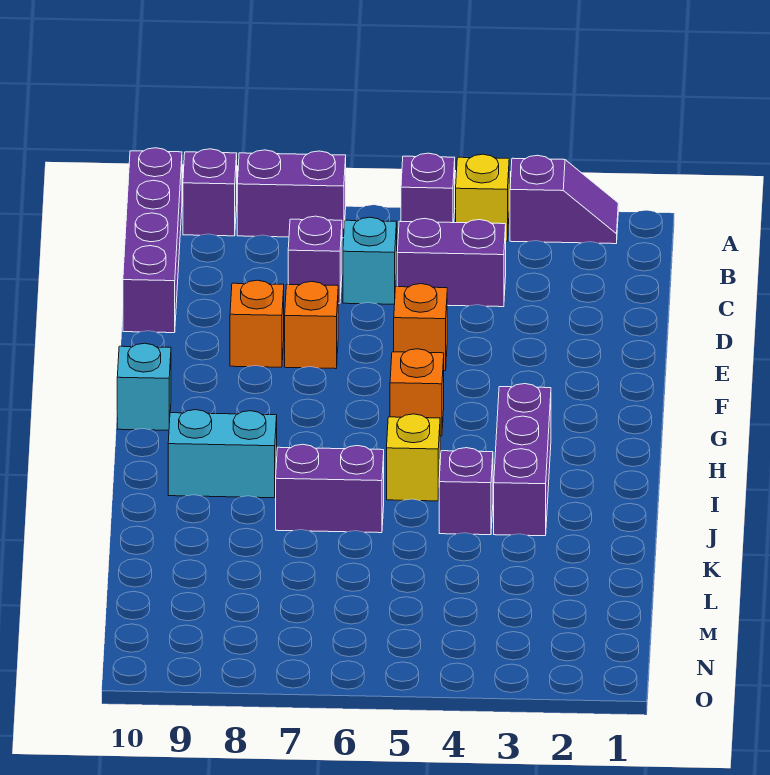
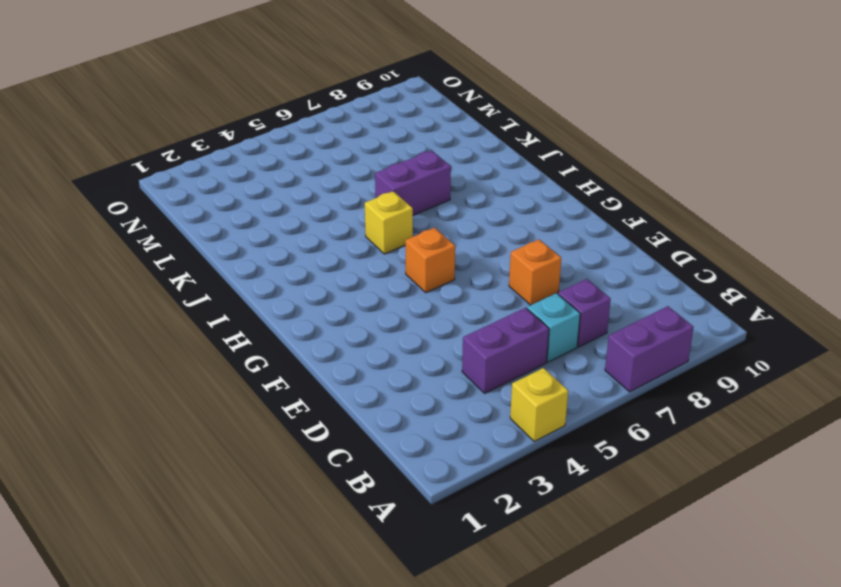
none -> purple slope A2:A3 level 1 top 3
none -> purple brick A5 level 1
none -> purple brick A9 level 1

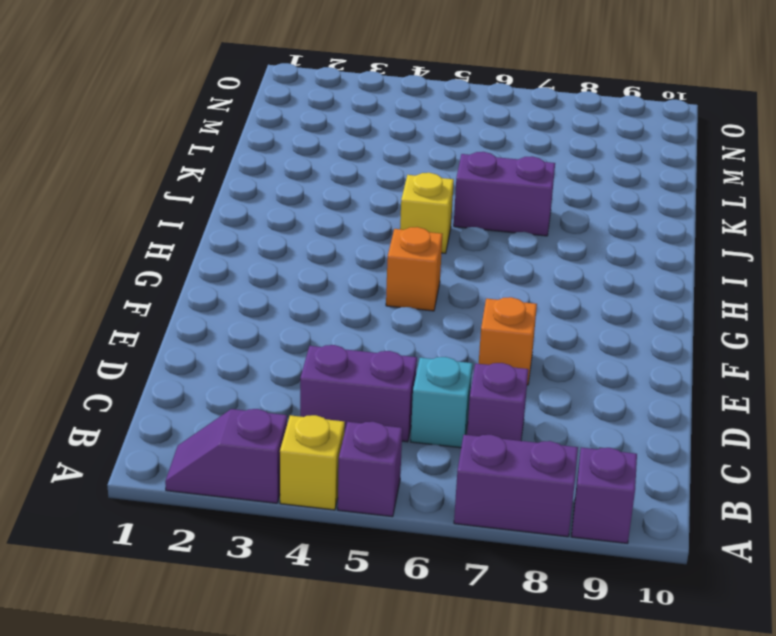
none -> purple brick A10:D10 level 1
none -> orange brick E5 level 1
none -> orange brick E8 level 1

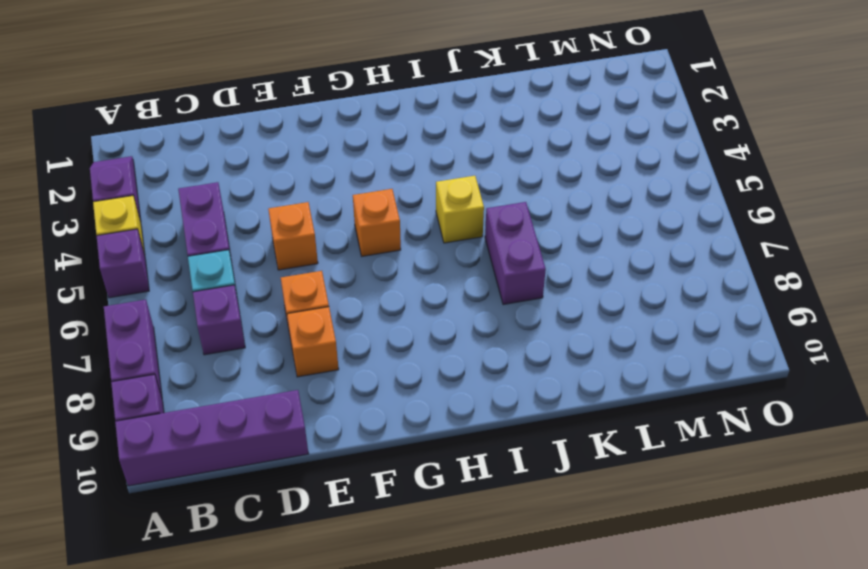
none -> cyan brick G10 level 1
none -> purple brick H3:J3 level 1
none -> cyan brick I8:I9 level 1

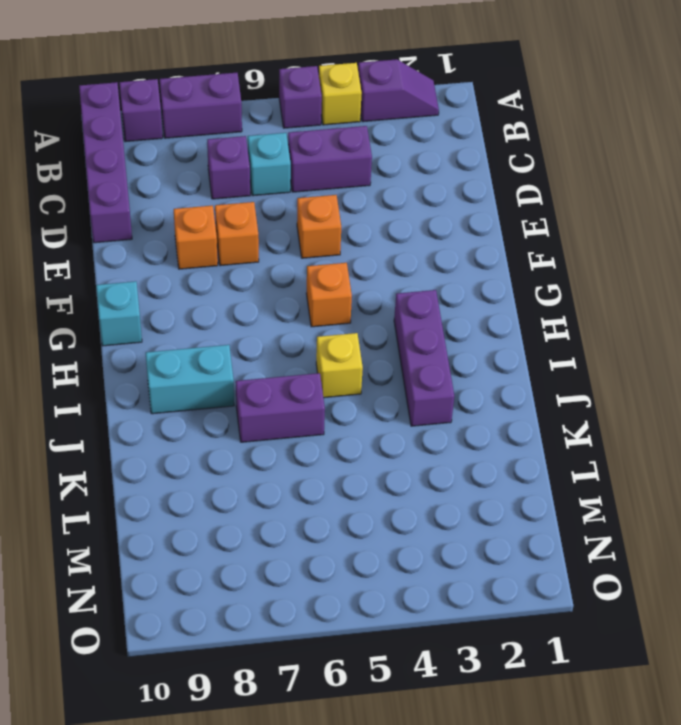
none -> purple brick J4 level 1

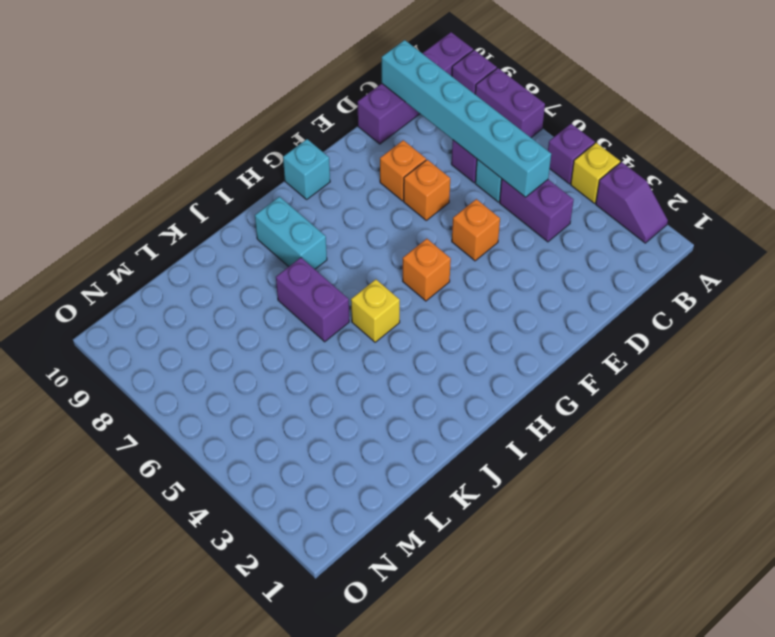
cyan brick C5:C10 level 2 -> none
none -> purple brick H3:J3 level 1
none -> purple brick J4 level 1

